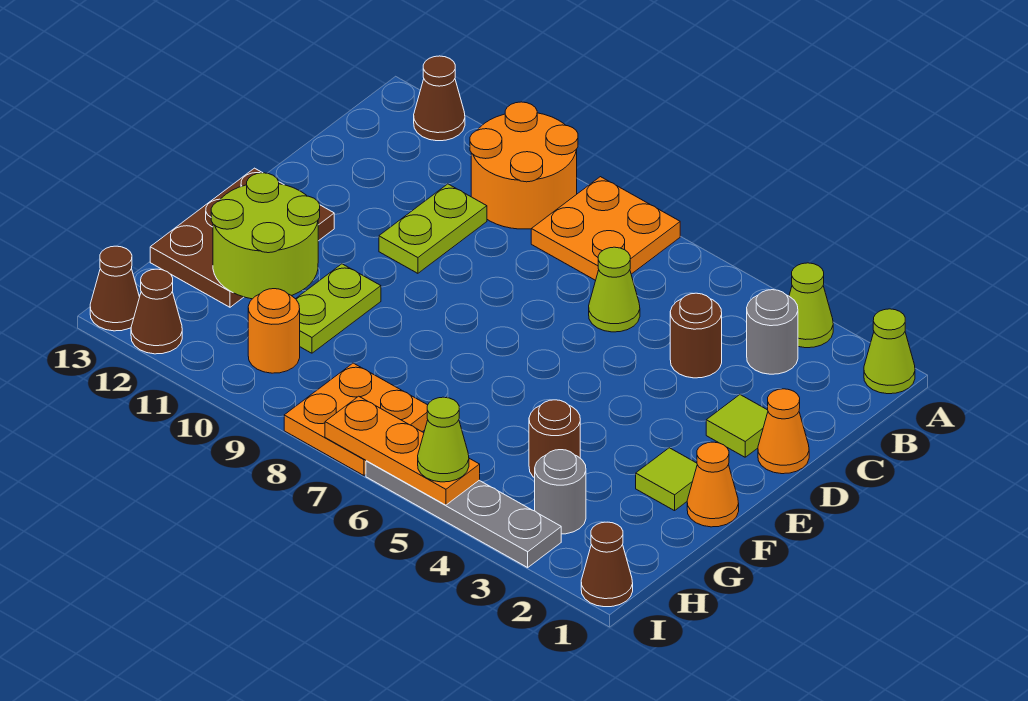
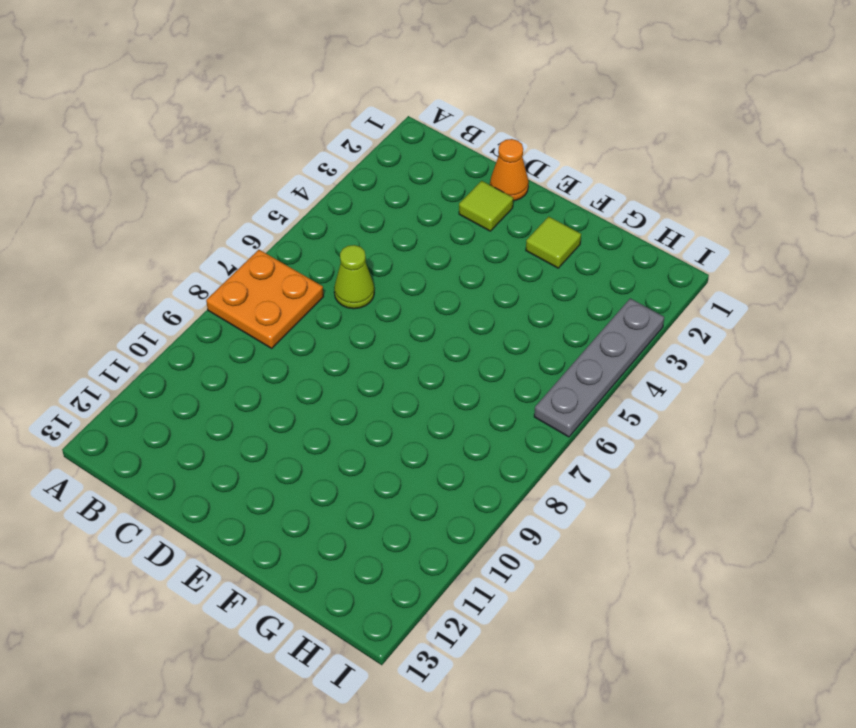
none -> lime cone A1 level 1
none -> lime cone A3 level 1
none -> orange round brick A9:B10 level 1

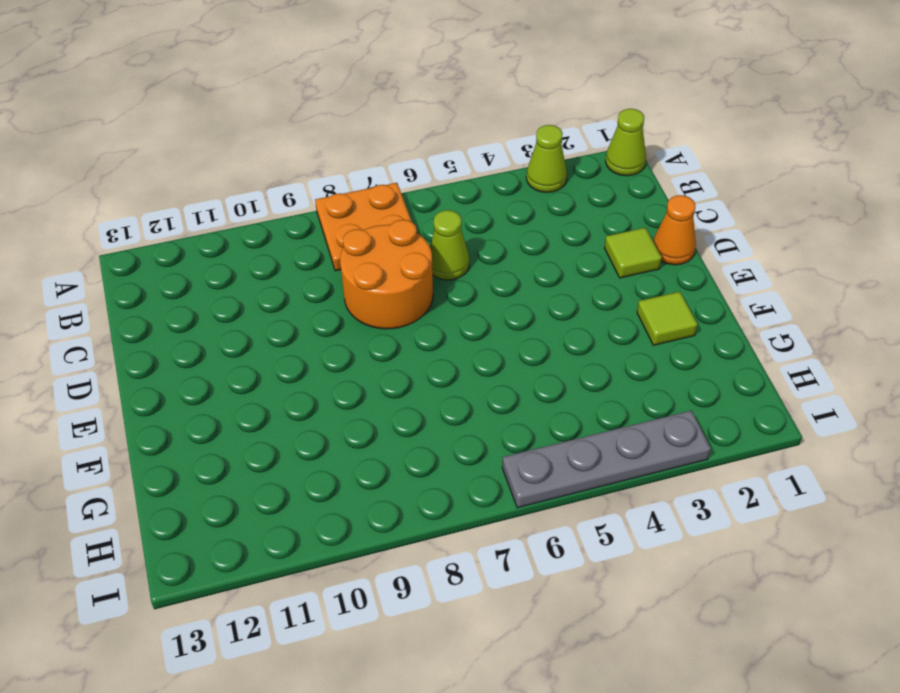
orange round brick C7:D8 level 1 -> orange round brick A9:B10 level 1
none -> brown cone A12 level 1
none -> grey round brick B3 level 1
none -> brown round brick C4 level 1

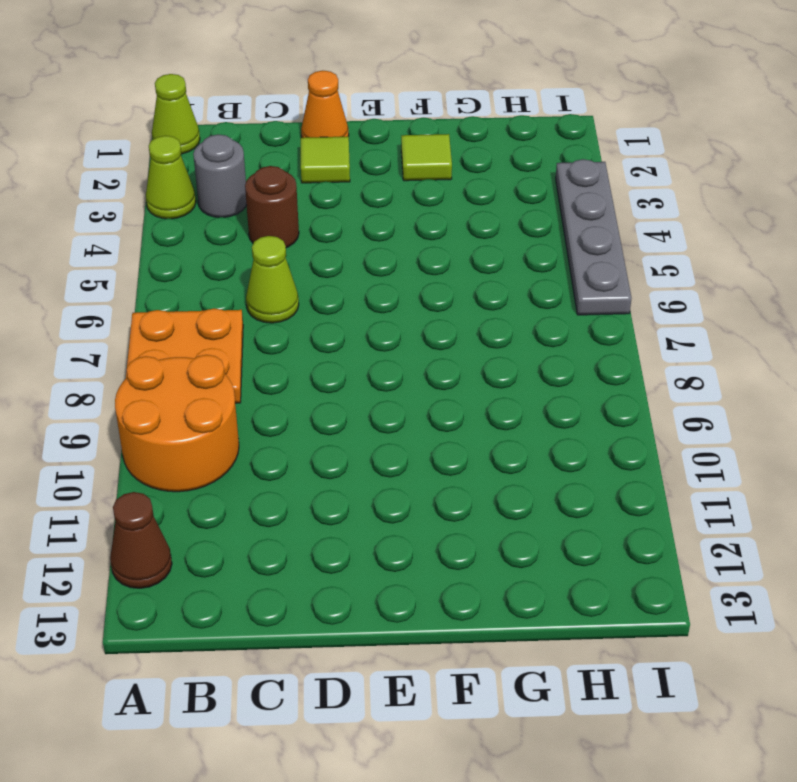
none -> lime plate C10:D10 level 1
none -> brown plate E12:G13 level 1
none -> orange cone F1 level 1

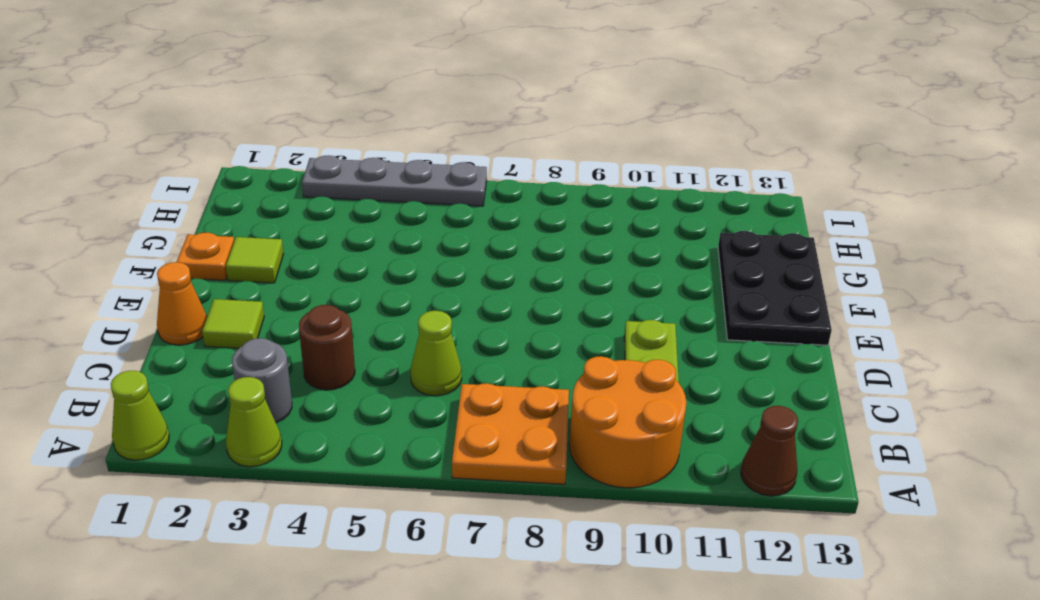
black plate E12:G13 level 1 -> brown plate E12:G13 level 1
orange plate F1 level 1 -> orange cone F1 level 1
none -> lime plate F10:G10 level 1
none -> brown round brick G4 level 1
none -> grey round brick H3 level 1

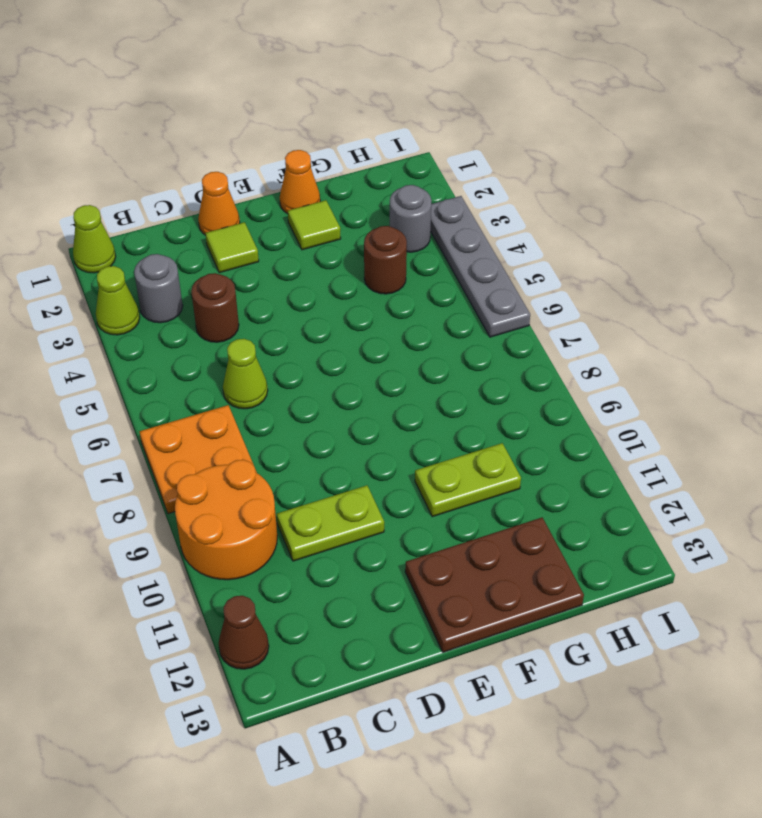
none -> orange plate H7:I8 level 1
none -> orange round brick H10 level 1
none -> brown cone I1 level 1

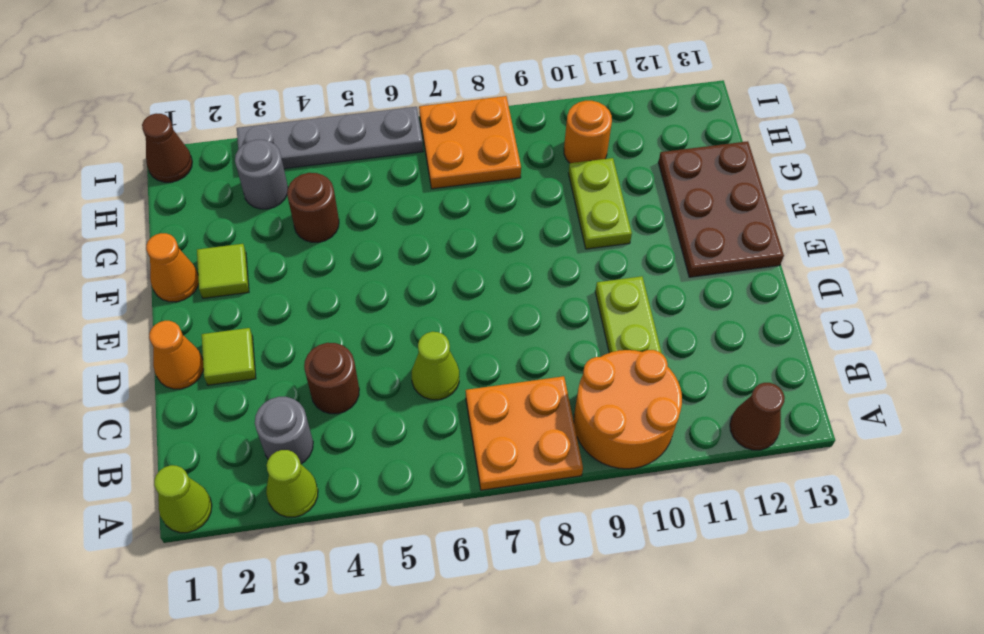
none -> brown cone I12 level 1
none -> brown cone I13 level 1
none -> lime round brick F11:G12 level 2

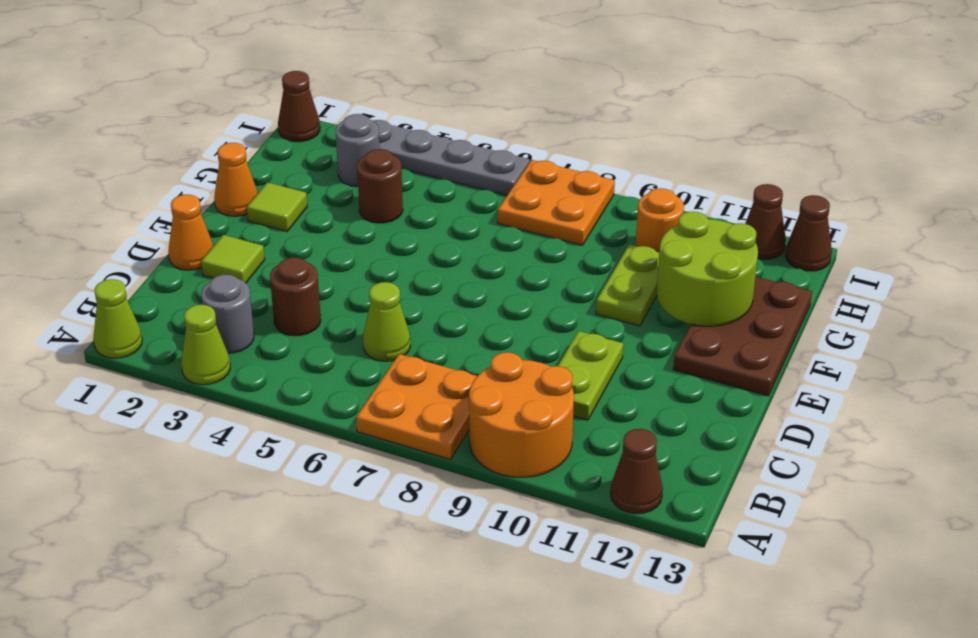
none -> orange plate I5:I7 level 2
none -> lime cone I5 level 3

